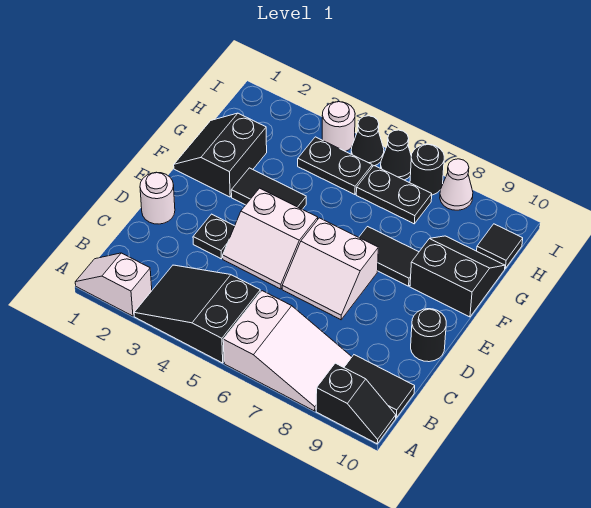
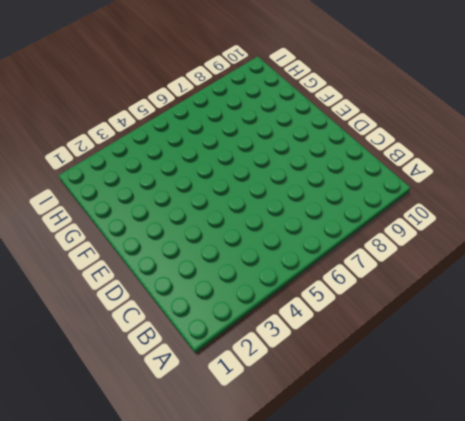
none -> white slope A1:A2 level 1 top 2
none -> black slope A3:B5 level 1 top 5
none -> white slope A6:B8 level 1 top 6

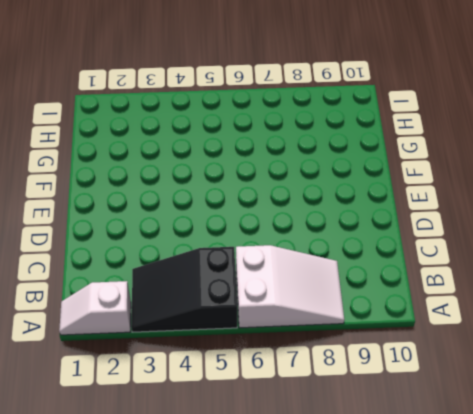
none -> black slope A9:A10 level 1 top 9
none -> black tile B9:B10 level 1
none -> white round brick D1 level 1

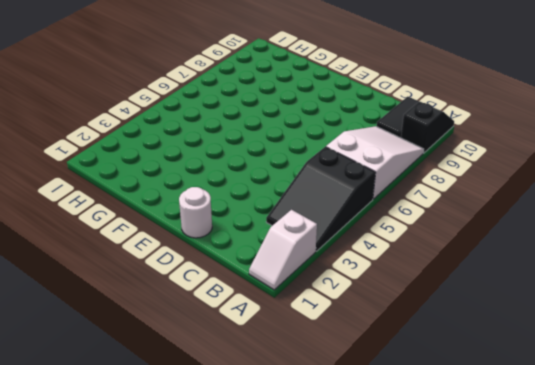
none -> black plate D3 level 1
none -> white slope D4:E5 level 1 top E
none -> white slope D6:E7 level 1 top E

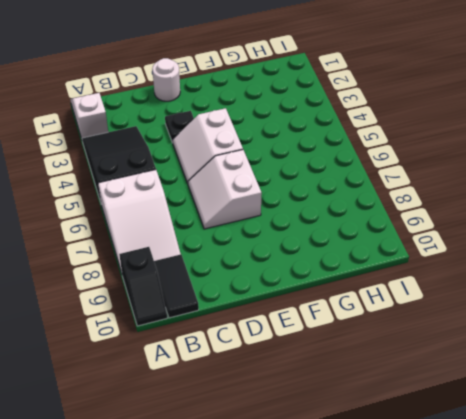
none -> black round brick D10 level 1
none -> black slope F1:G2 level 1 top 2
none -> black tile F3:F4 level 1

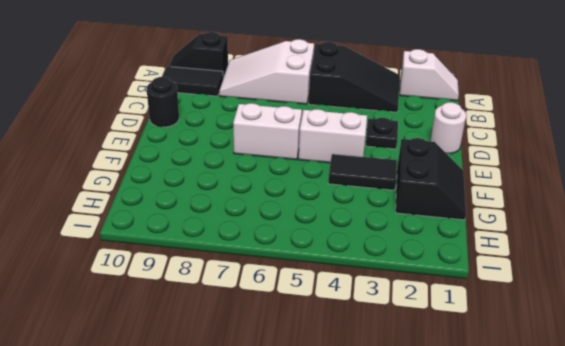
none -> black tile F7:F8 level 1
none -> black slope F9:G10 level 1 top F
none -> black plate H4:H5 level 1

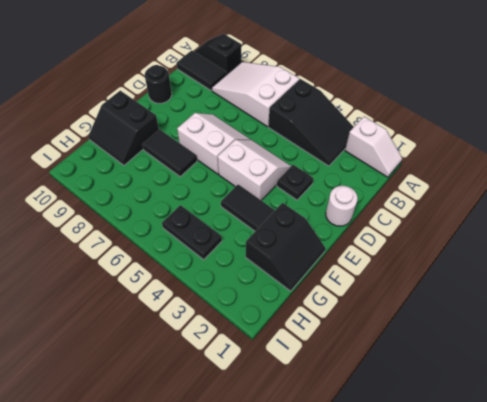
none -> black plate H6:H7 level 1
none -> black tile H10 level 1
none -> white round brick I4 level 1

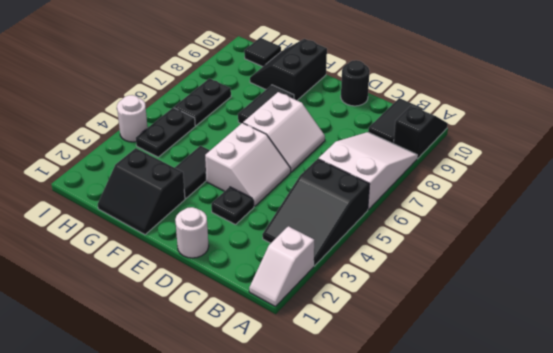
none -> black cone I5 level 1
none -> black cone I6 level 1
none -> black round brick I7 level 1

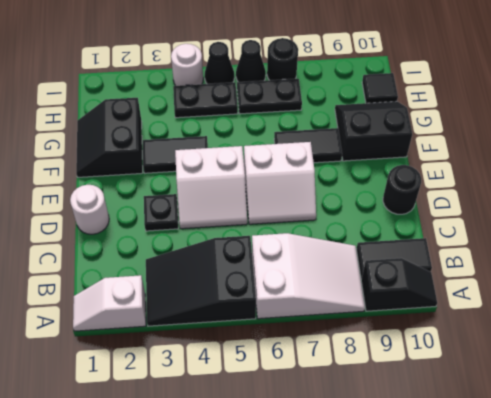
none -> white cone I8 level 1

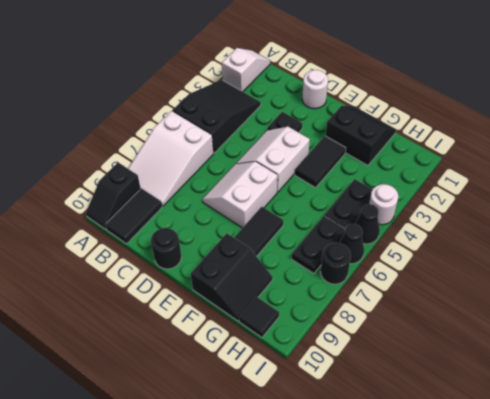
none -> white cone I8 level 1

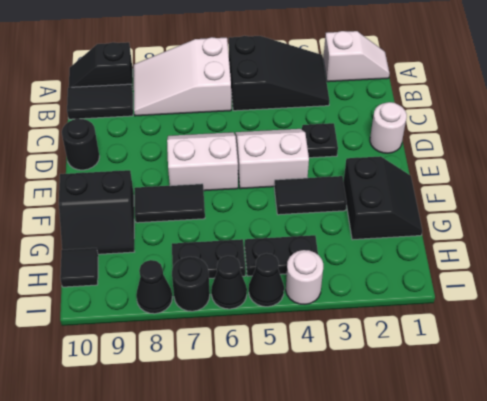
black cone I8 level 1 -> white cone I8 level 1

